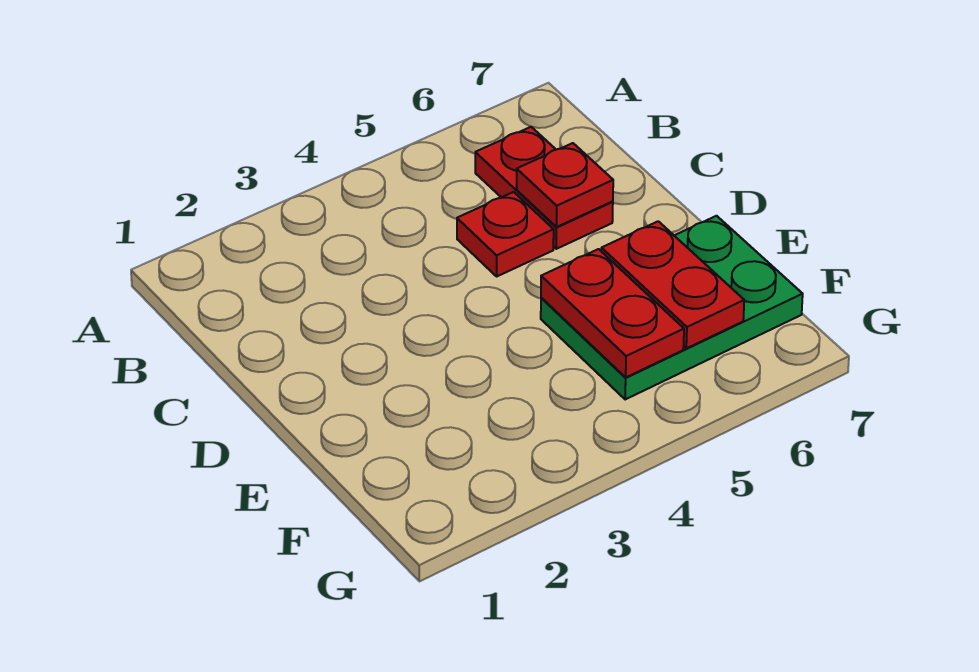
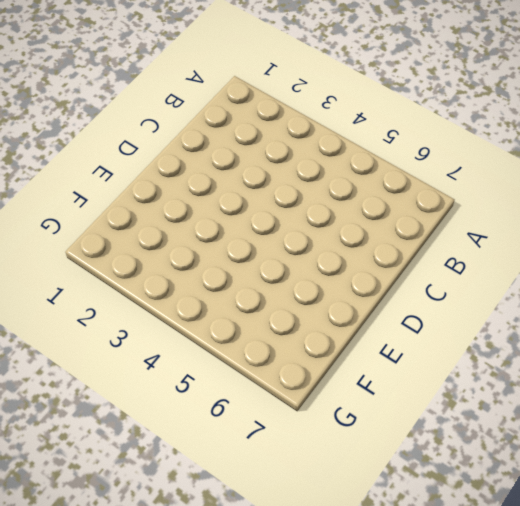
none -> red plate B6:C6 level 1
none -> red plate C5 level 1

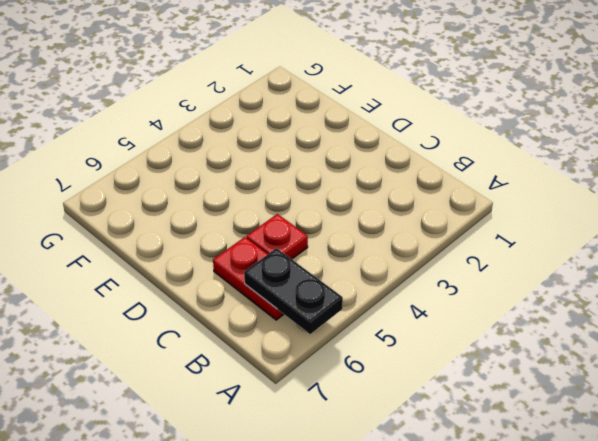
black plate A6:B6 level 2 -> none
none -> green plate E5:F7 level 1
none -> red plate C6 level 2

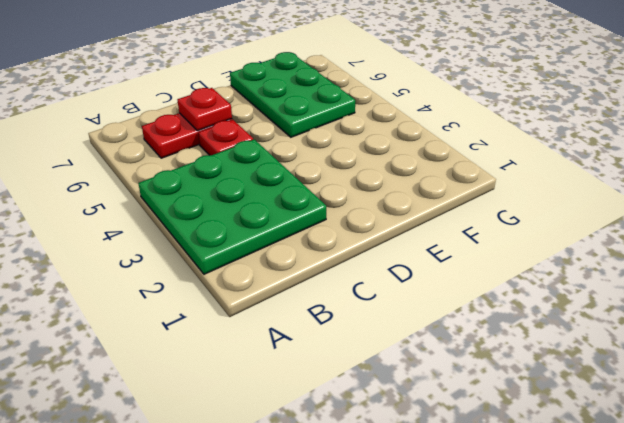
green plate A2:C4 level 1 -> none
none -> red plate E5:F5 level 2
none -> red plate E6:F6 level 2

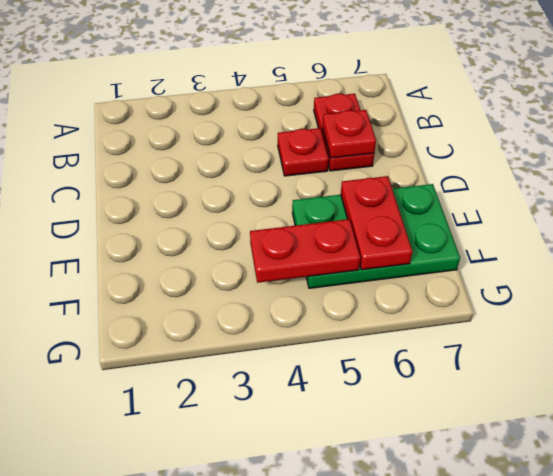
red plate F4:F5 level 2 -> red plate E5:F5 level 2

